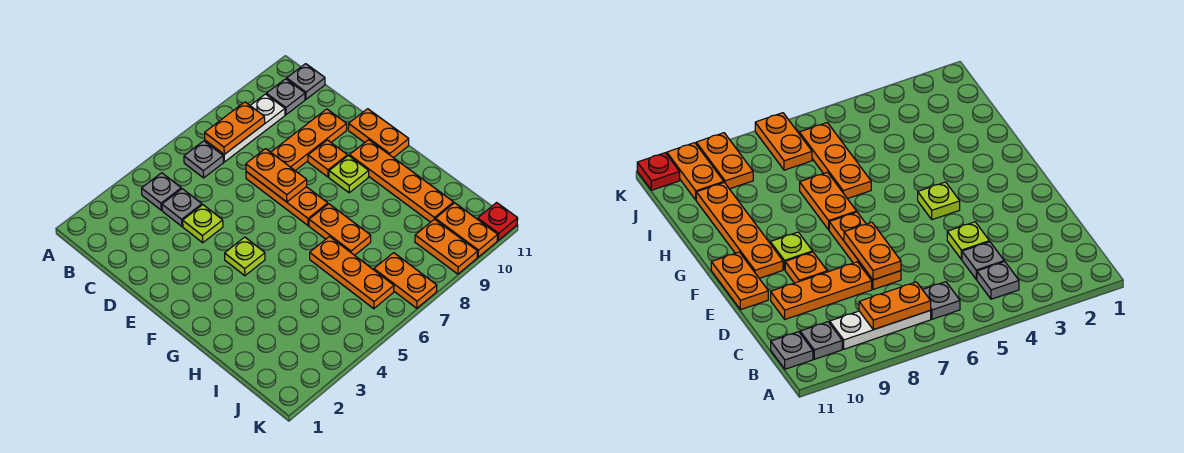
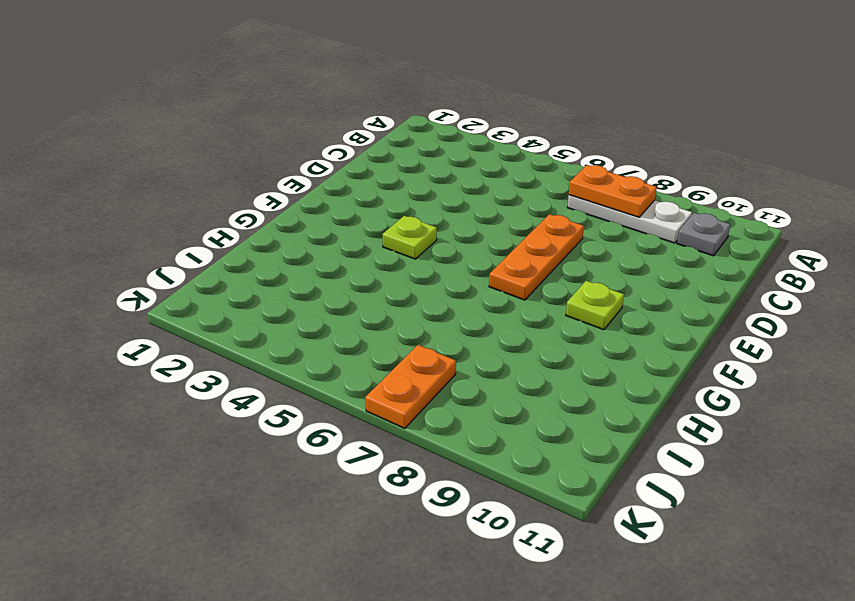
none -> grey plate B4 level 1
none -> grey plate B6 level 1
none -> grey plate B11 level 1

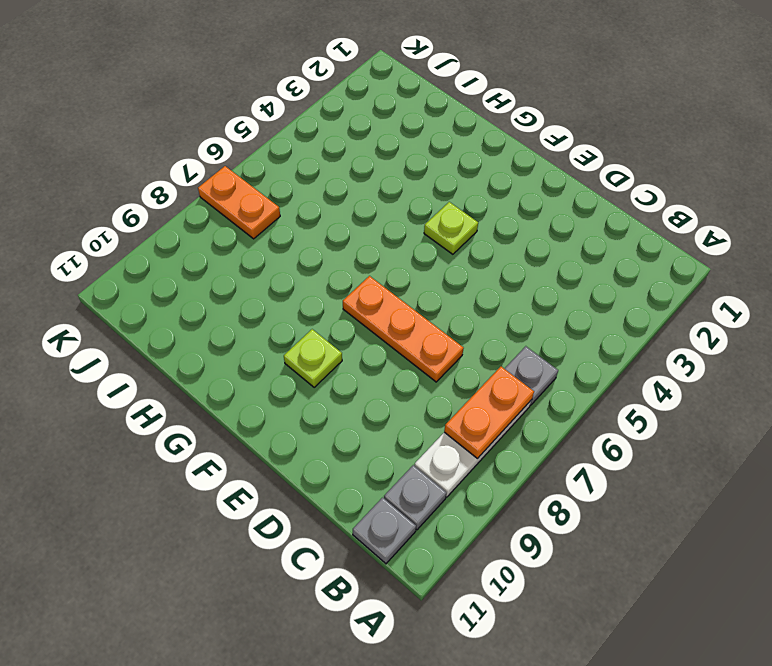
none -> grey plate B4 level 1
none -> grey plate C4 level 1
none -> lime plate D4 level 1

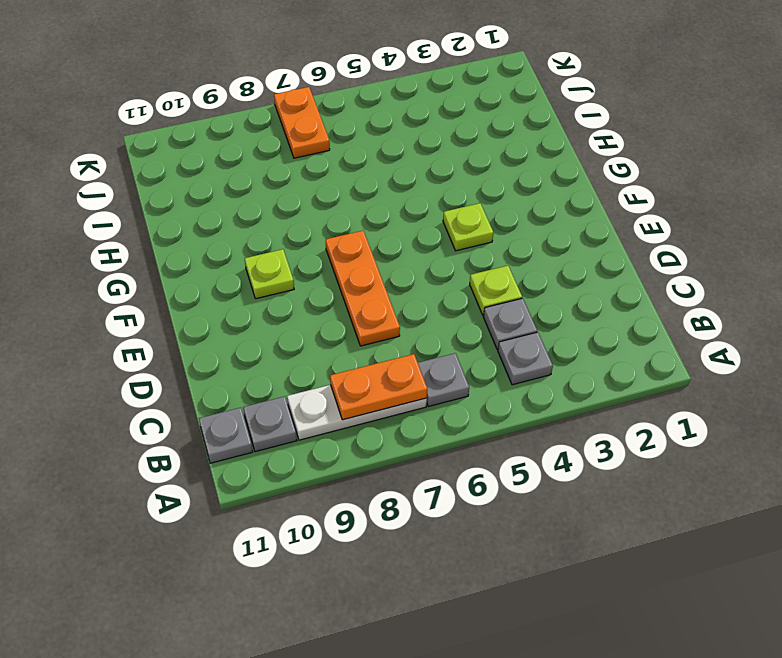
none -> orange plate D8:D10 level 1
none -> orange plate E9 level 1
none -> orange plate E11:F11 level 1

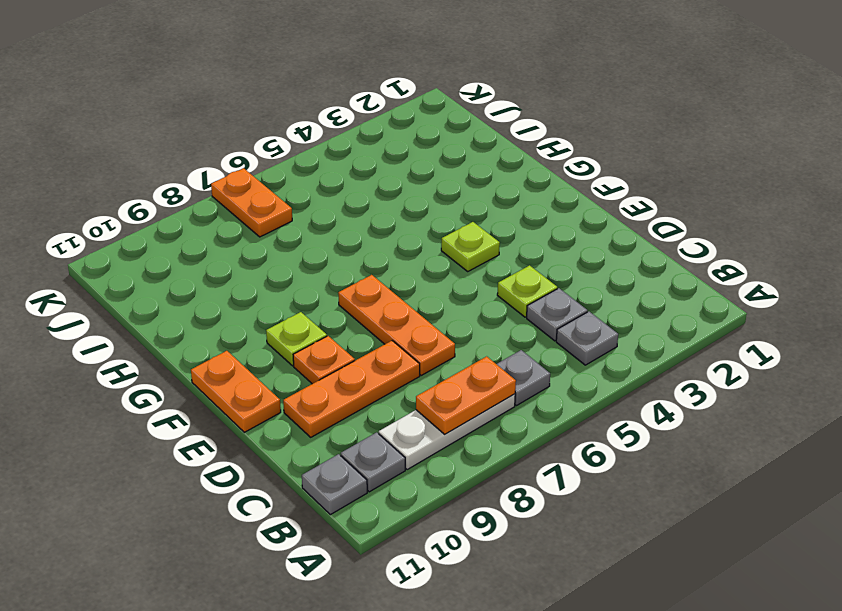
none -> orange plate F10:I10 level 1
none -> orange plate G7:H7 level 1
none -> orange plate H6:J6 level 1

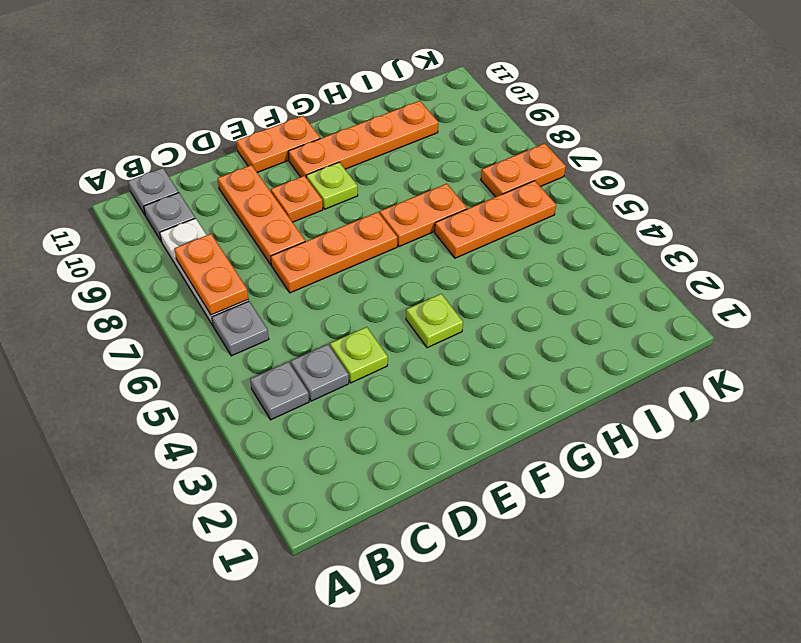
none -> orange plate J9:K9 level 1
none -> orange plate J10:K10 level 1
none -> red plate K11 level 1

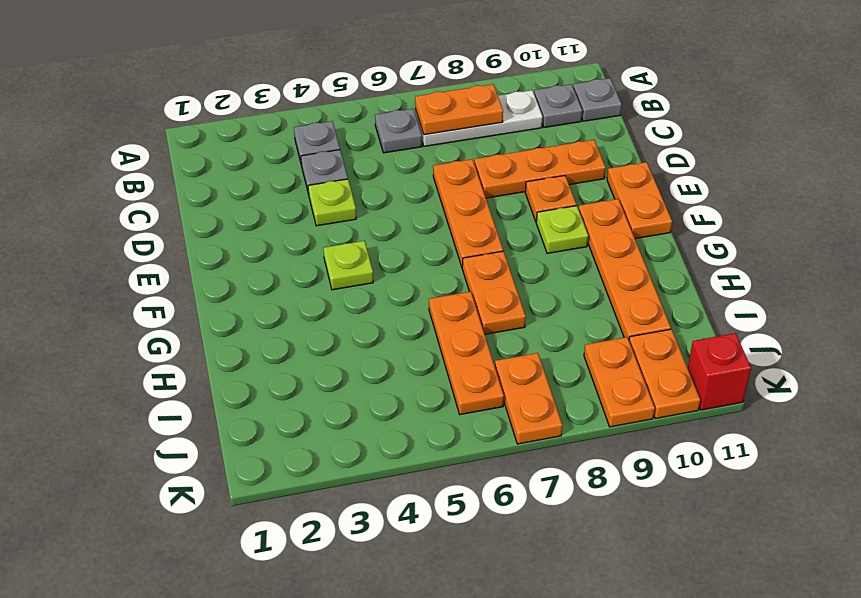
red brick K11 level 1 -> red plate K11 level 1
none -> orange plate D7:E7 level 2

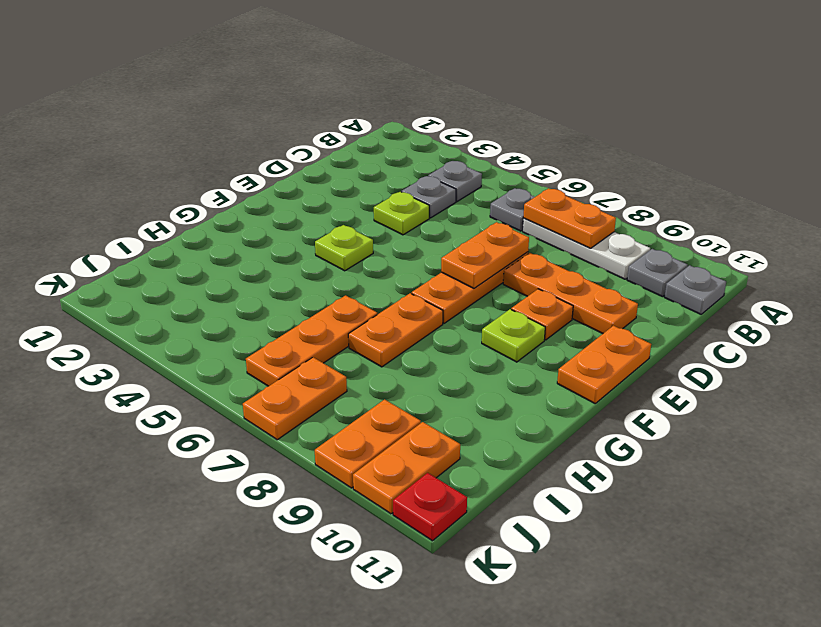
none -> orange plate F10:I10 level 1

